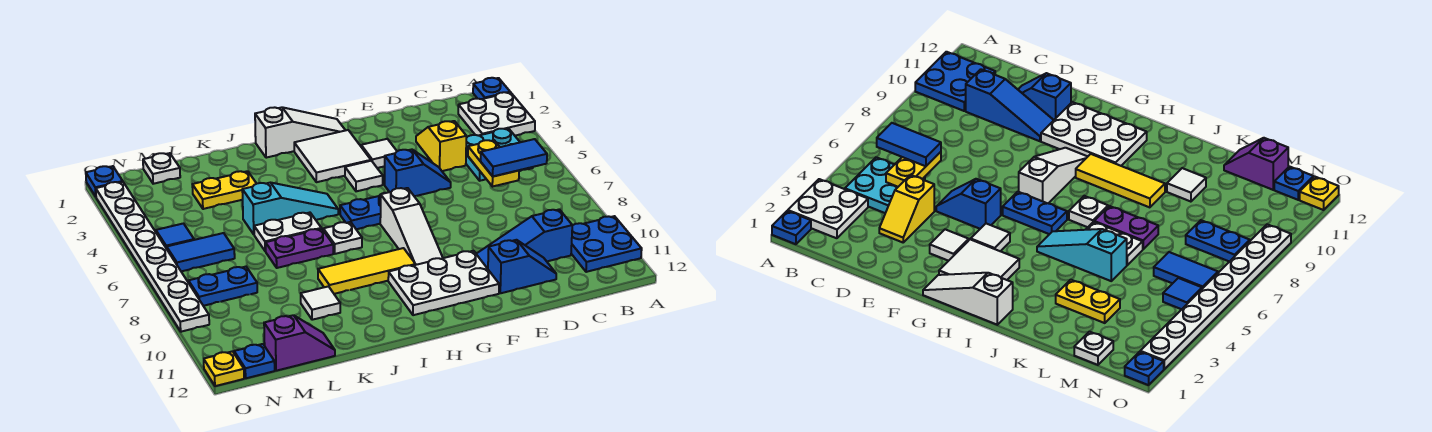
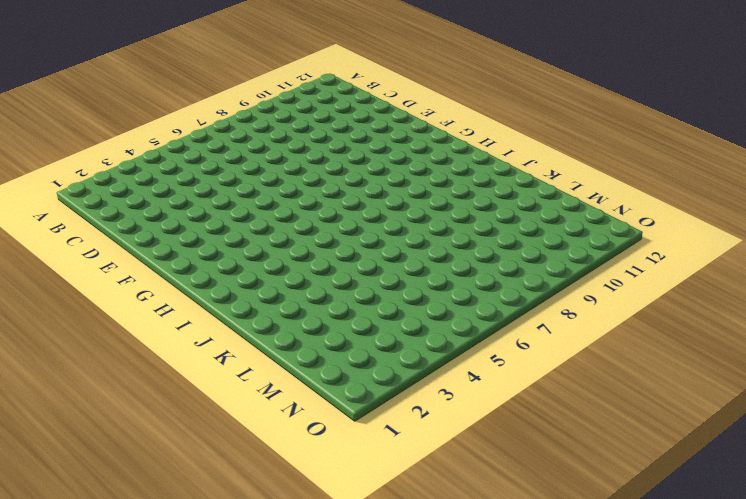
none -> blue plate A1 level 1
none -> white plate A2:B3 level 1
none -> blue plate A10:B11 level 1
none -> cyan plate B4:C5 level 1

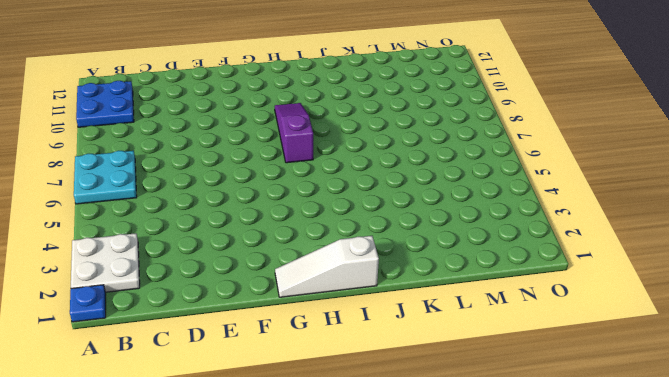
cyan plate A6:B7 level 1 -> cyan plate B4:C5 level 1
purple slope H7:H9 level 1 top 7 -> yellow tile H9:J9 level 1
none -> blue slope C10:E10 level 1 top C
none -> yellow slope D3:D4 level 1 top 4
none -> blue slope D11:E11 level 1 top E
none -> blue slope E5:F5 level 1 top F

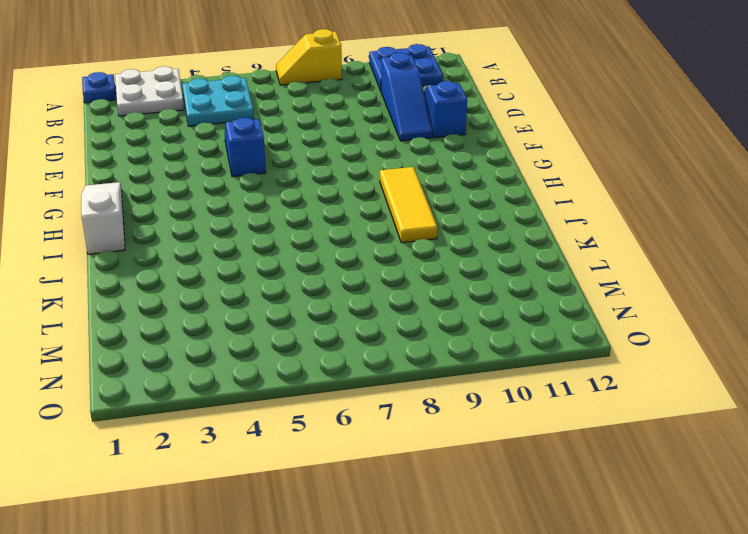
yellow slope A7:A8 level 1 top 8 -> yellow slope D3:D4 level 1 top 4
none -> white tile F3 level 1
none -> white plate F10:H11 level 1
none -> white tile G2:H3 level 1
none -> white tile G4 level 1

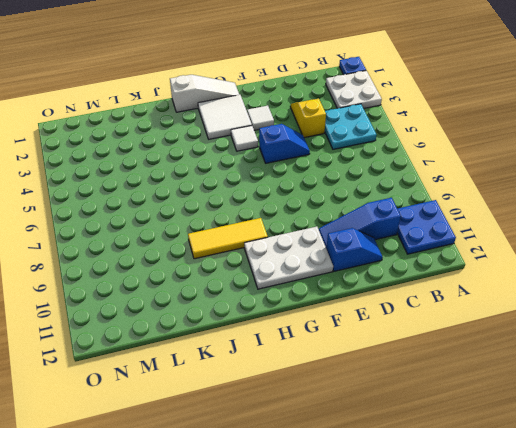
none -> blue plate G6:H6 level 1
none -> white slope G7:G9 level 1 top 7
none -> cyan slope I5:K5 level 1 top K
none -> white plate I7 level 1

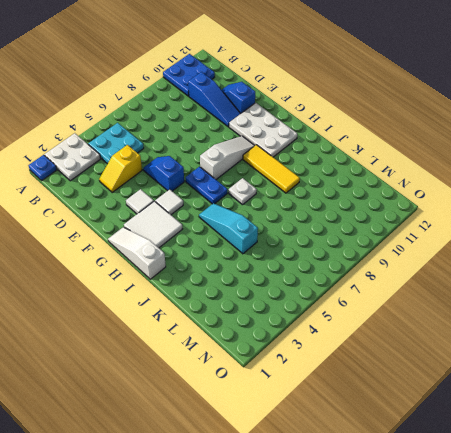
none -> white plate J6:K6 level 1
none -> purple plate J7:K7 level 1
none -> yellow plate K3:L3 level 1
none -> white tile K10 level 1

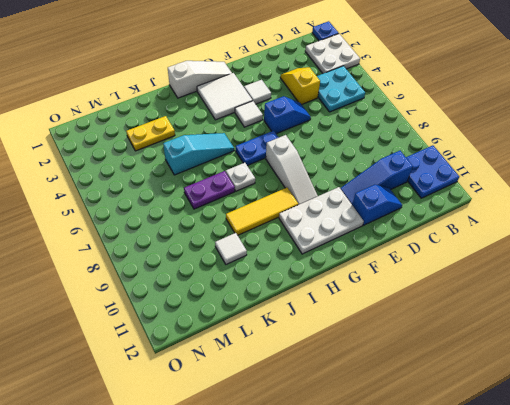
none -> white plate J6:K6 level 1
none -> purple slope L12:M12 level 1 top M
none -> white plate M1 level 1
none -> blue tile M6:N6 level 1

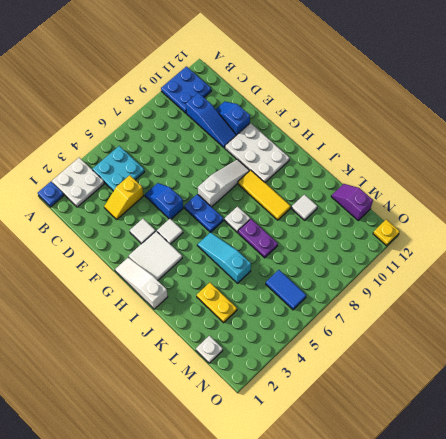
none -> white plate J6:K6 level 1
none -> blue plate M8:N8 level 1
none -> blue tile N5 level 1
none -> blue plate N12 level 1

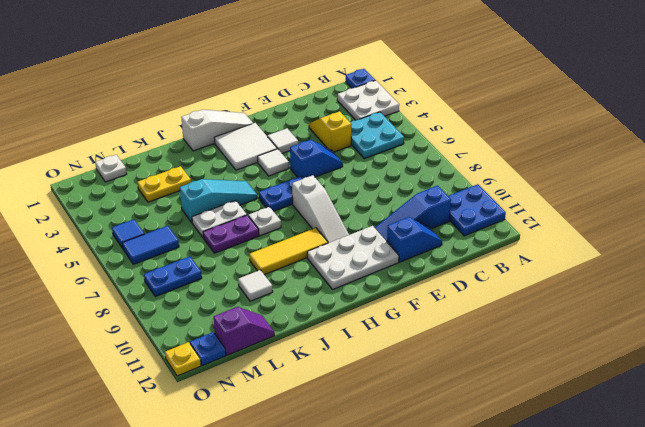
none -> blue plate O1 level 1
none -> white plate O2:O9 level 1
none -> yellow plate C5:C6 level 2
none -> blue tile B6:C6 level 3

